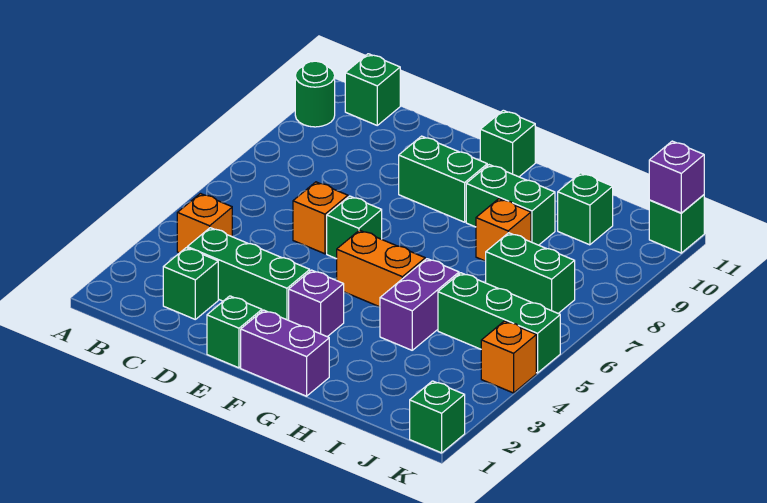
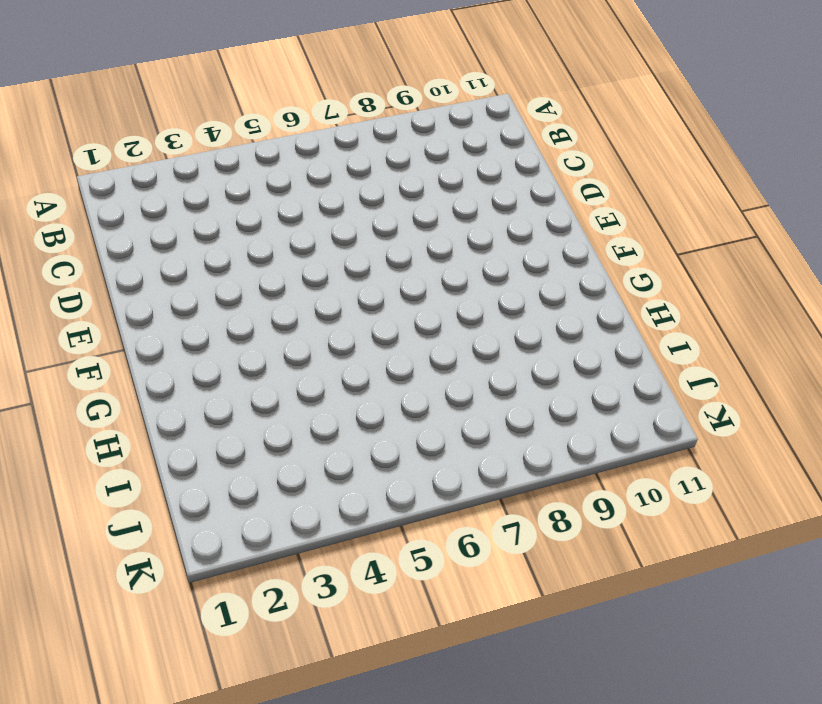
none -> green round brick A10 level 1
none -> orange brick B4 level 1
none -> green brick B11 level 1

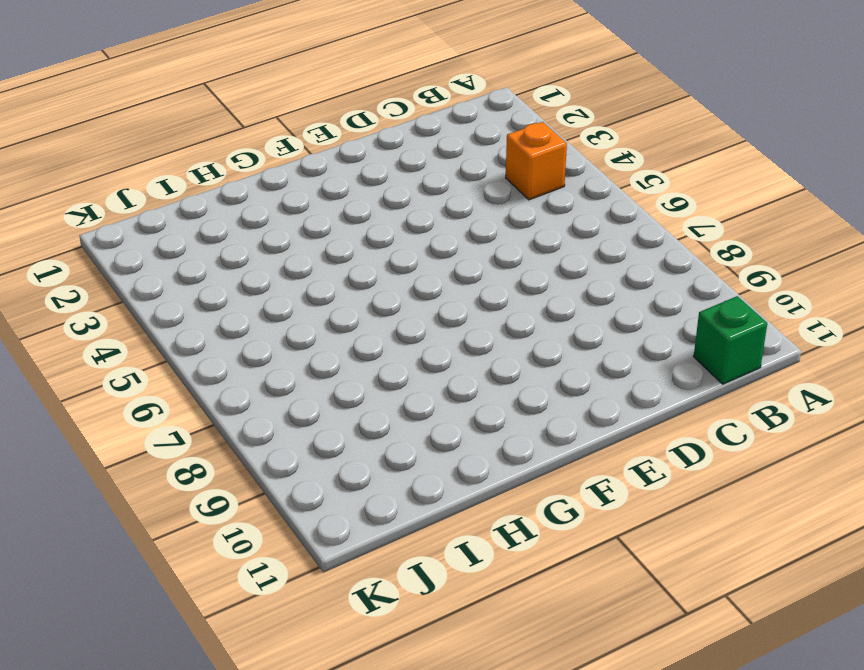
none -> green round brick A10 level 1
none -> green brick C2 level 1
none -> green brick C3:E3 level 1

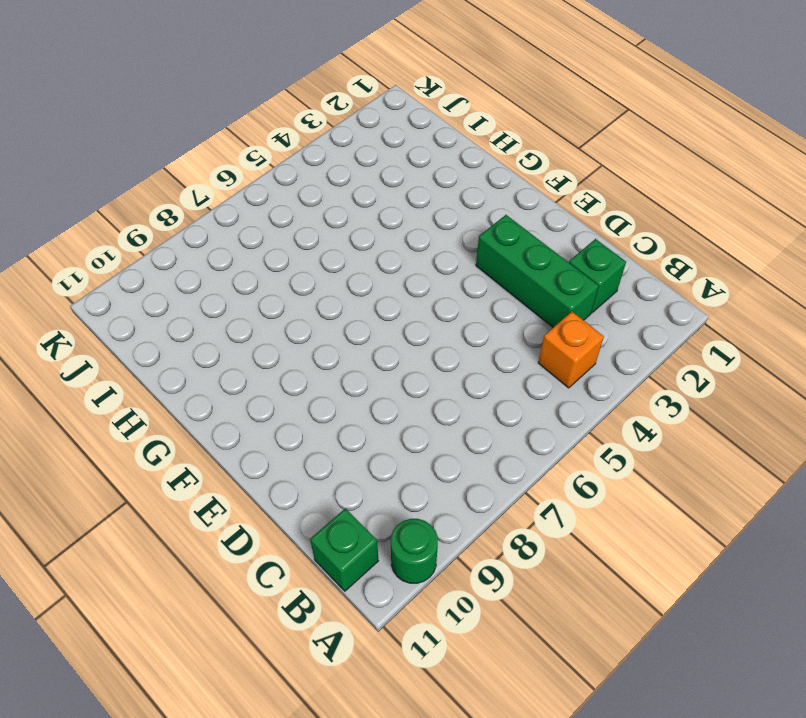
none -> orange brick D6 level 1
none -> green brick E1 level 1
none -> green brick E6 level 1

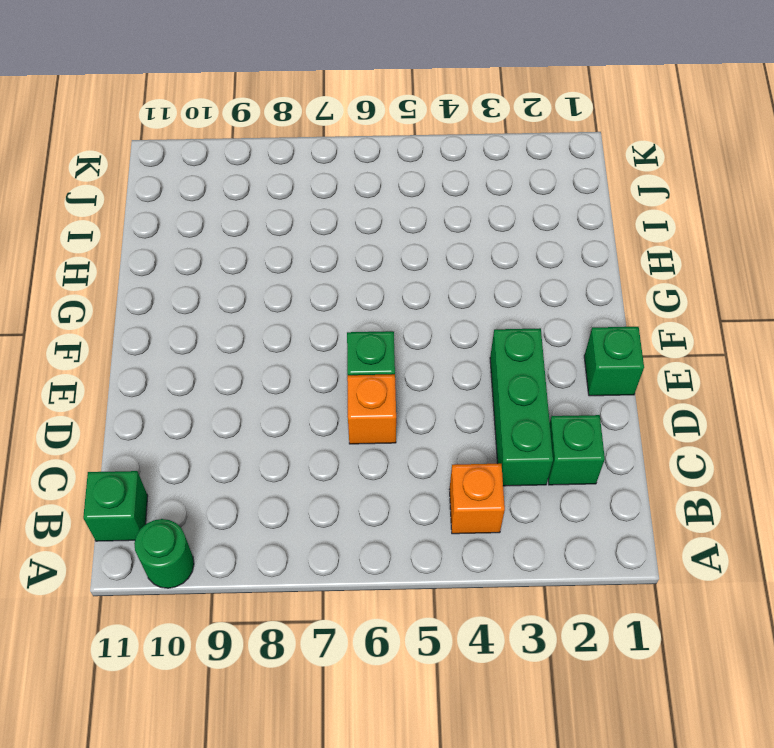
none -> green brick E9:F9 level 1
none -> purple brick F1:G1 level 1
none -> purple brick F3 level 1

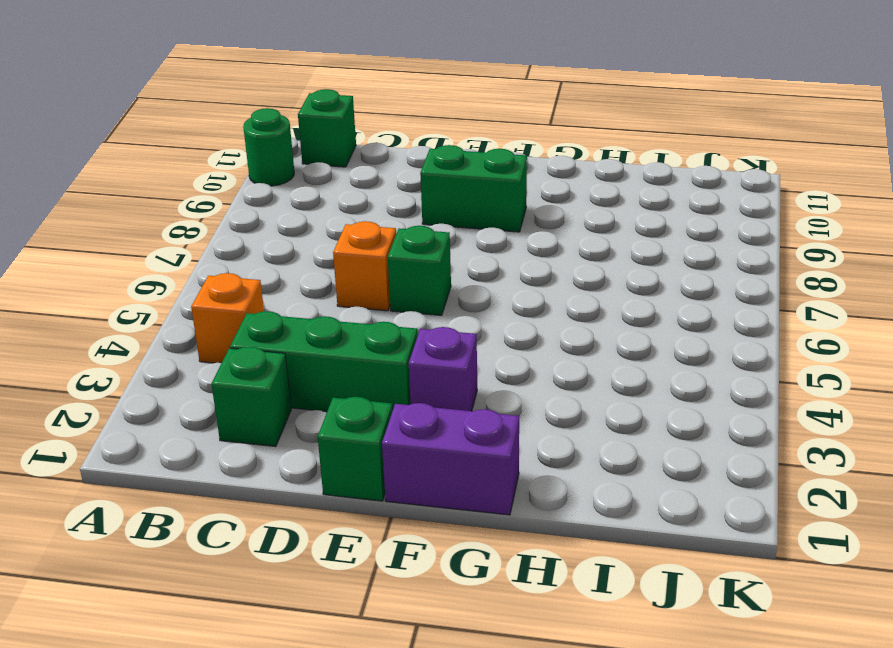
none -> orange brick F5:G5 level 1
none -> green brick F11 level 1
none -> green brick G9:H9 level 1

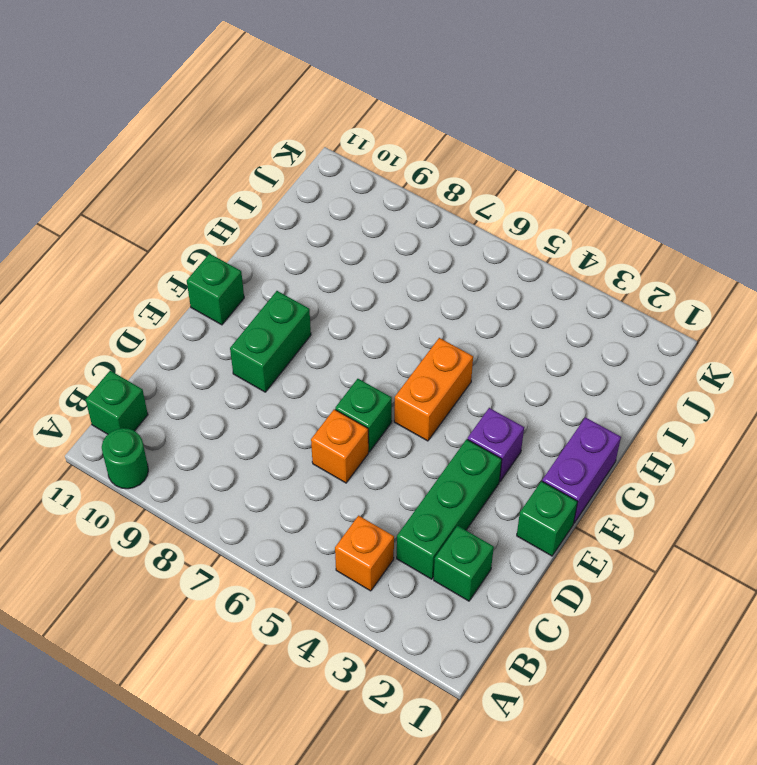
none -> green brick G9:H9 level 1
none -> purple brick H4:H5 level 1
none -> orange brick H8 level 1

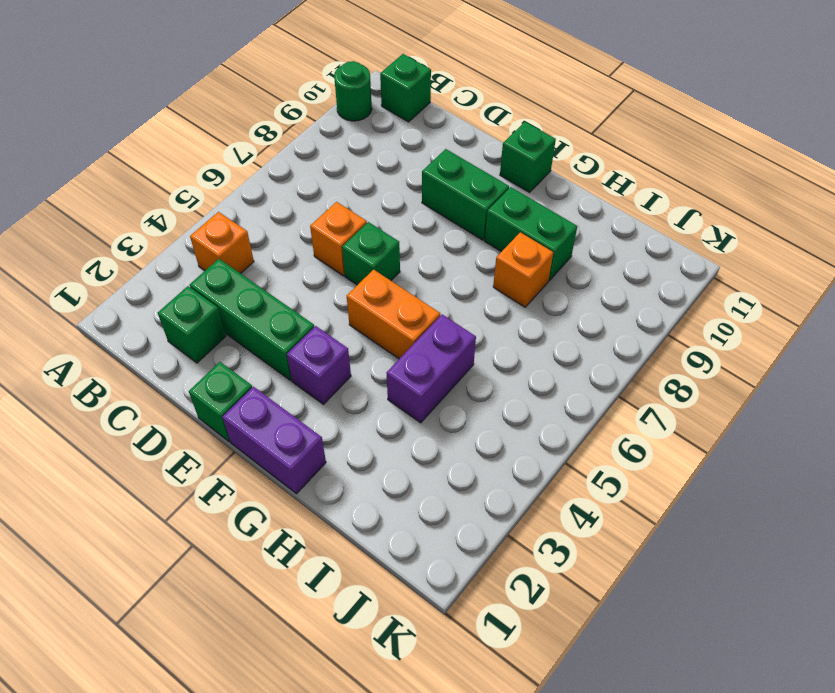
none -> green brick I5:K5 level 1
none -> green brick I7:J7 level 1
none -> green brick I10 level 1

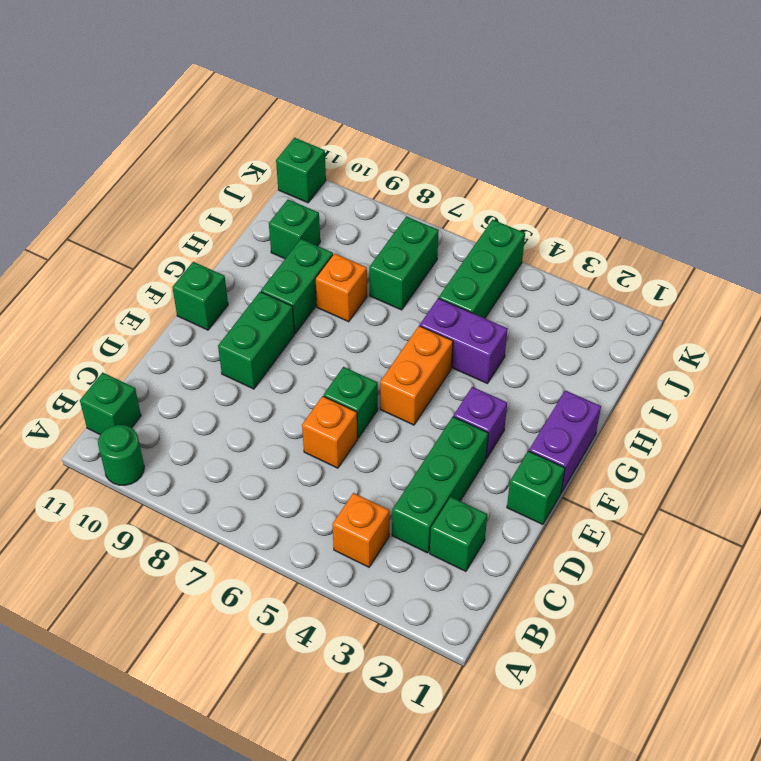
none -> green brick K1 level 1
none -> orange brick K4 level 1
none -> purple brick K11 level 2

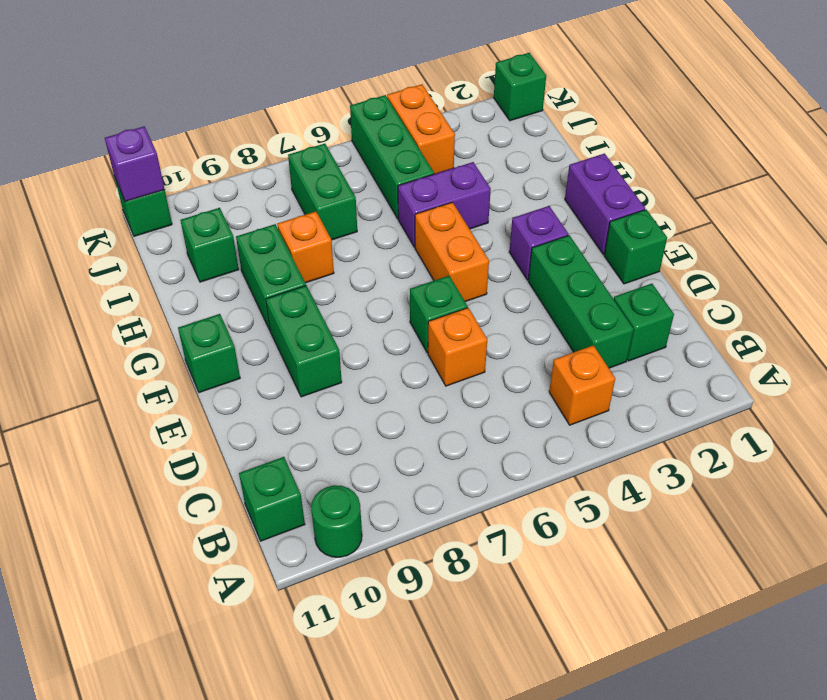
orange brick J4:K4 level 1 -> orange brick K4 level 1

